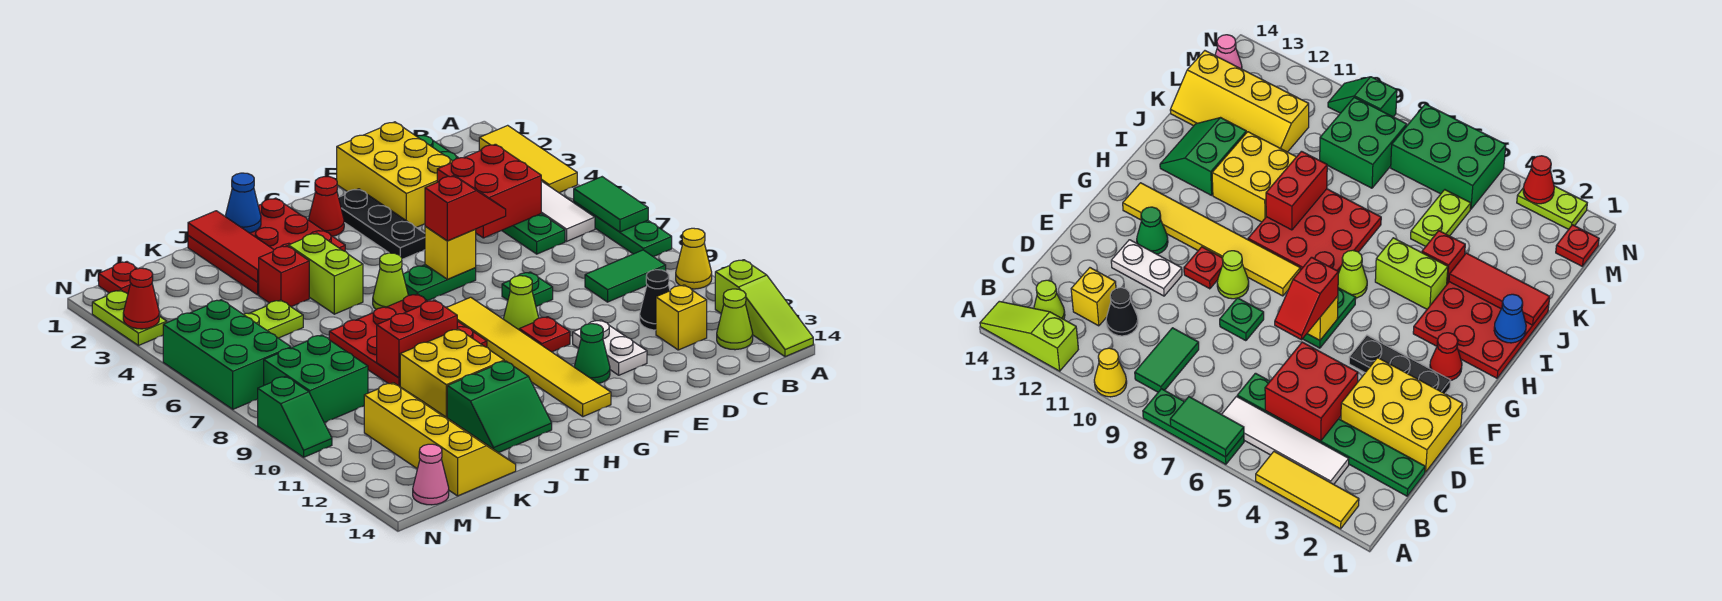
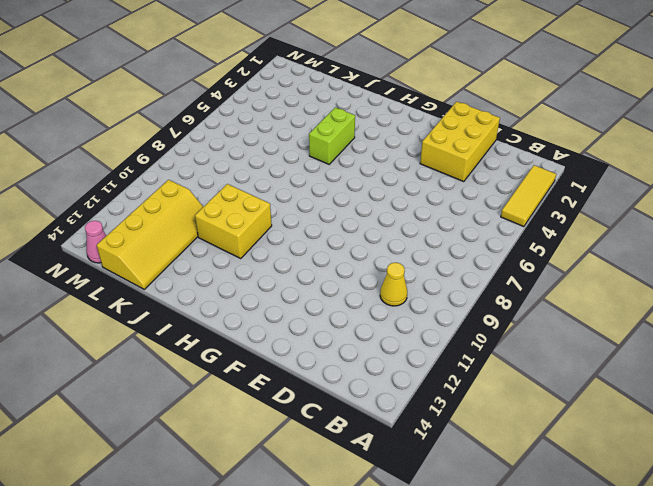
yellow cone C10 level 1 -> yellow cone A10 level 1
none -> green plate A6:A8 level 1
none -> lime slope A12:A14 level 1 top 12
none -> white tile B3:B6 level 1
none -> green tile B9:C9 level 1

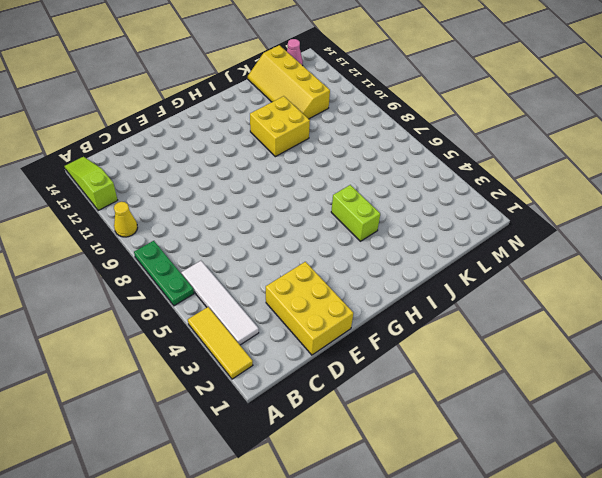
none -> green tile B9:C9 level 1
none -> lime cone B13 level 1
none -> green plate C1:C6 level 1
none -> black cone C11 level 1

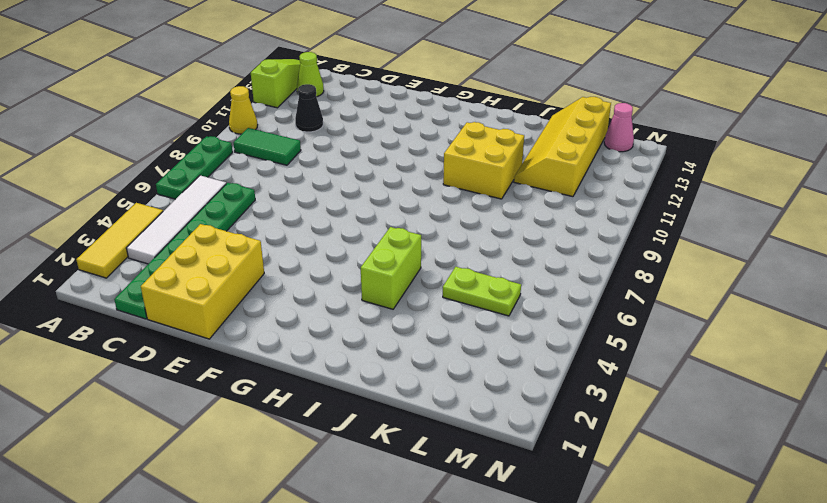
none -> yellow brick C12 level 1
none -> green plate E8 level 1
none -> white plate E11:E12 level 1
none -> black plate F2:F4 level 1

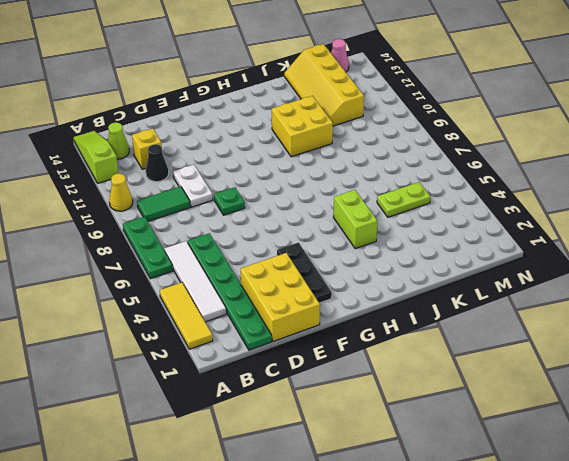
white plate D9:D10 level 1 -> white plate E11:E12 level 1
none -> green plate F6:G6 level 1
none -> lime cone F9 level 1
none -> red plate F10 level 1
none -> green cone F12 level 1

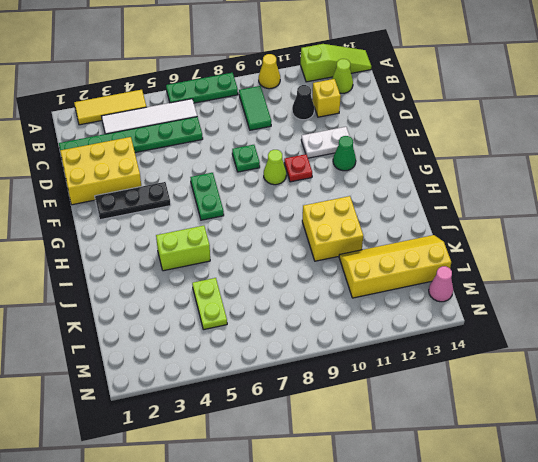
none -> red cone G2 level 1
none -> yellow tile G8:G13 level 1
none -> red plate H1:J3 level 1
none -> lime cone H6 level 1

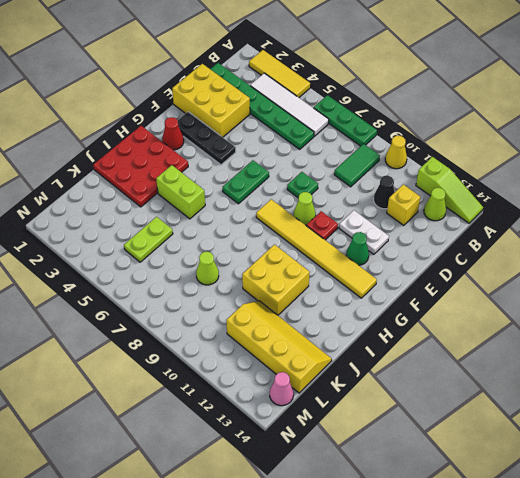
lime cone K8 level 1 -> lime cone H6 level 1
none -> red plate H7:J9 level 1
none -> green slope I12:J13 level 1 top 12
none -> red brick J4 level 1
none -> green brick L8:M9 level 1

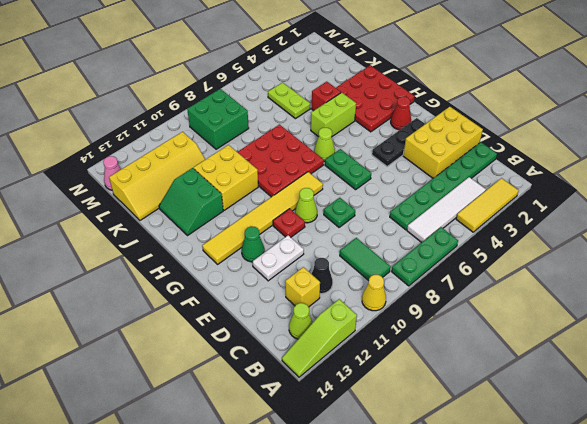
none -> red plate M1 level 1
none -> green brick M5:N7 level 1
none -> lime plate N2:N3 level 1
none -> green slope N9:N10 level 1 top 9

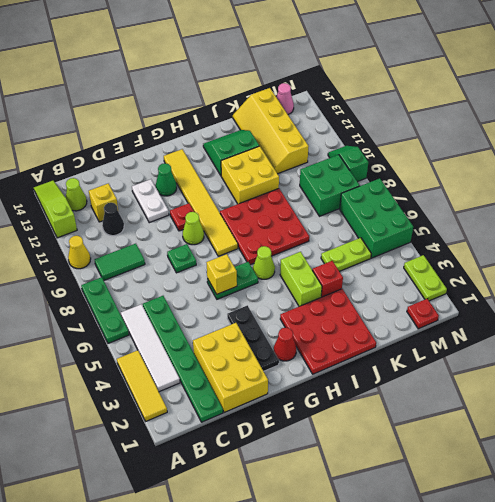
none -> green tile A6:A7 level 2
none -> red brick C4:D5 level 2
none -> blue cone I1 level 2
none -> red brick I9:J9 level 2

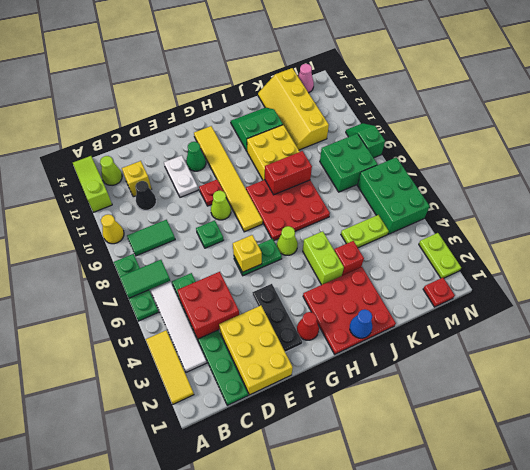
green tile A7:B7 level 2 -> green tile A6:A7 level 2
none -> red tile J1:J3 level 2
none -> red cone N3 level 2
none -> red slope E6:F6 level 3 top F

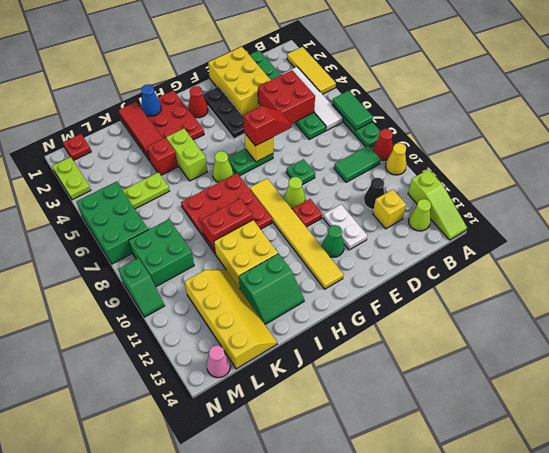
red cone A9 level 1 -> red cone N3 level 2

